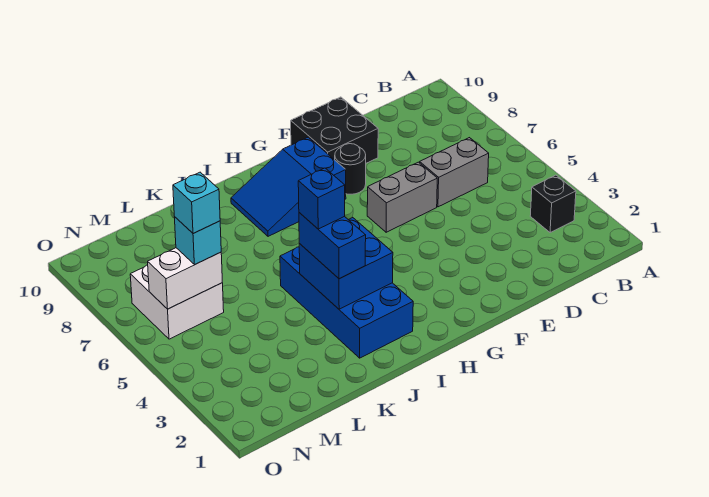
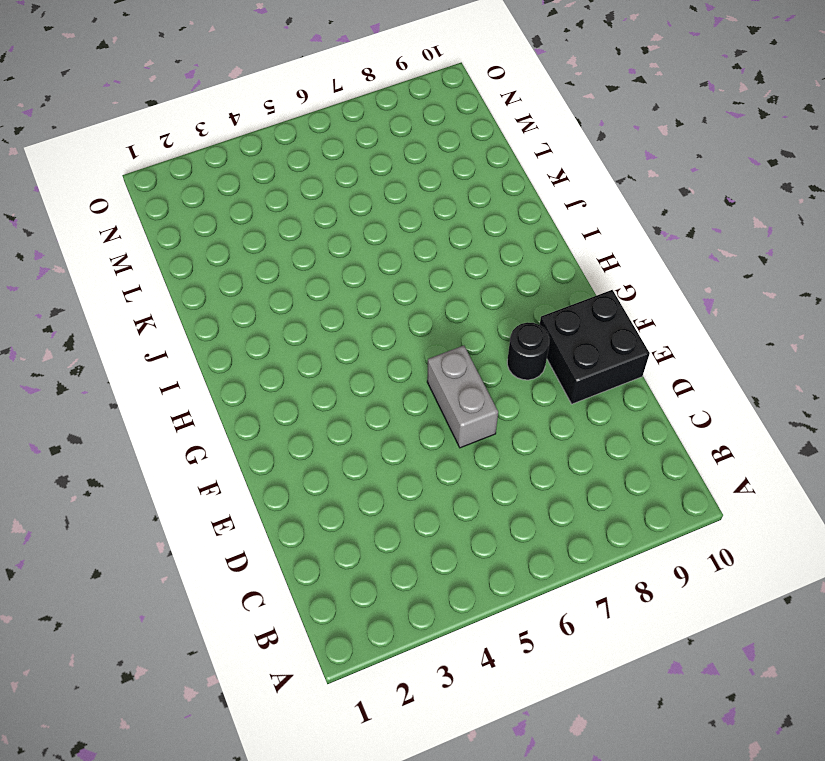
none -> black brick B3 level 1
none -> grey brick C6:D6 level 1
none -> blue slope G8:I9 level 1 top G

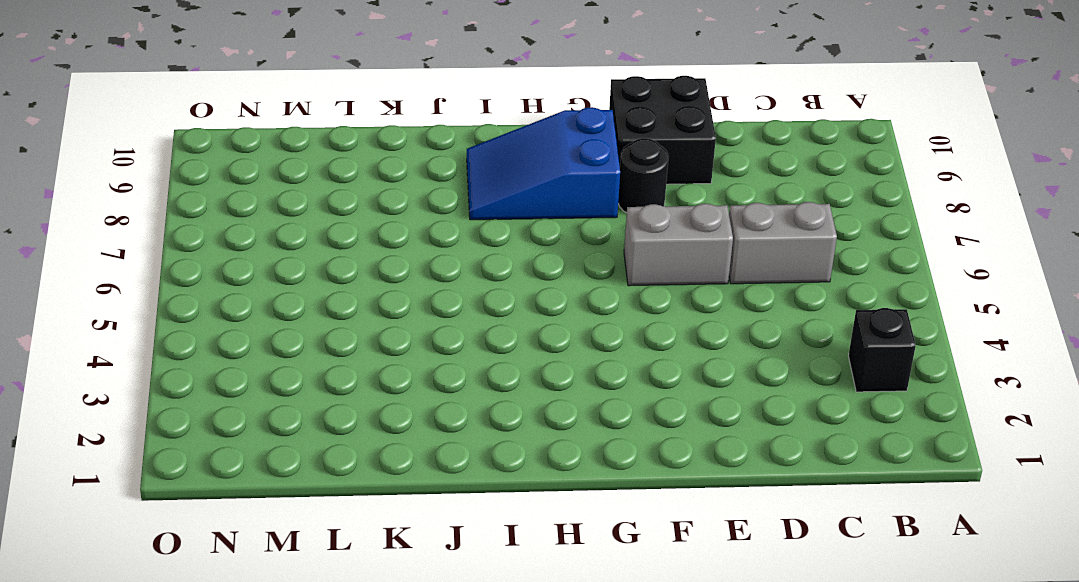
none -> blue brick I2:J5 level 1
none -> white brick M6:N7 level 1
none -> blue brick I3:J4 level 2

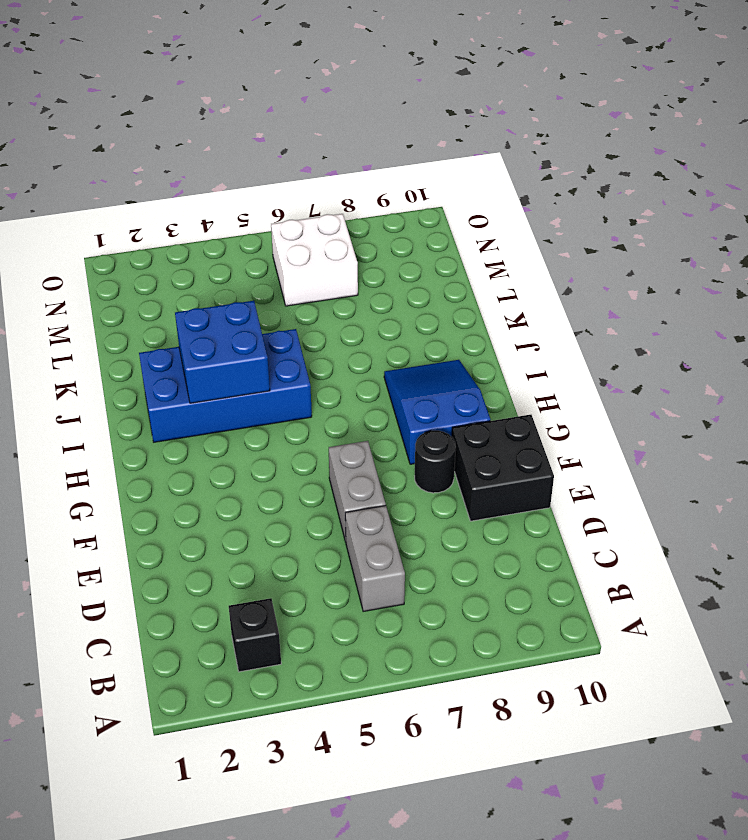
none -> white brick M6:N6 level 2
none -> blue brick J3:J4 level 3
none -> cyan brick M6 level 3

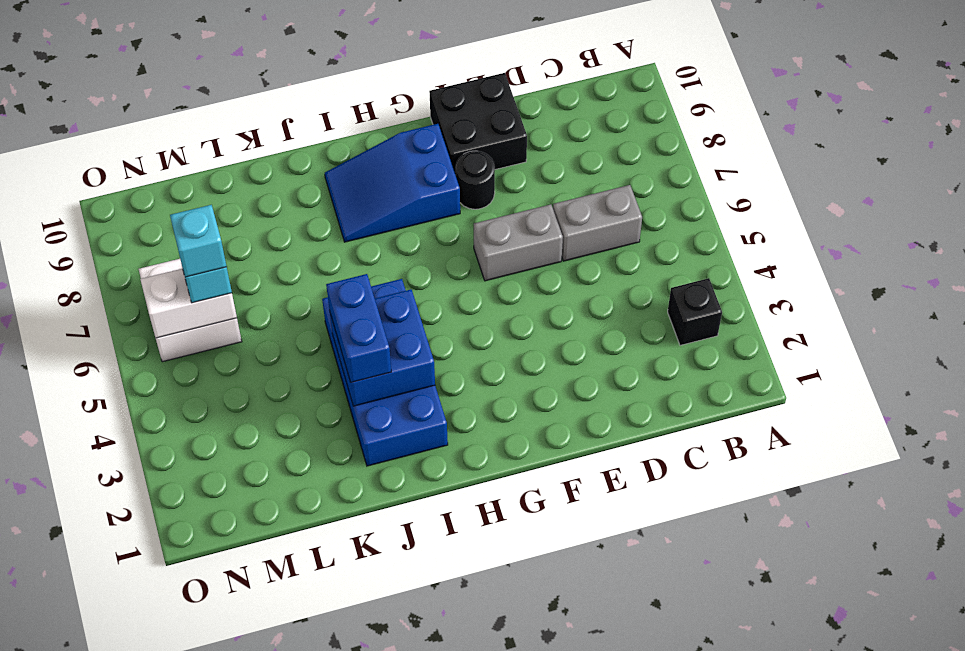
none -> blue brick J4 level 4

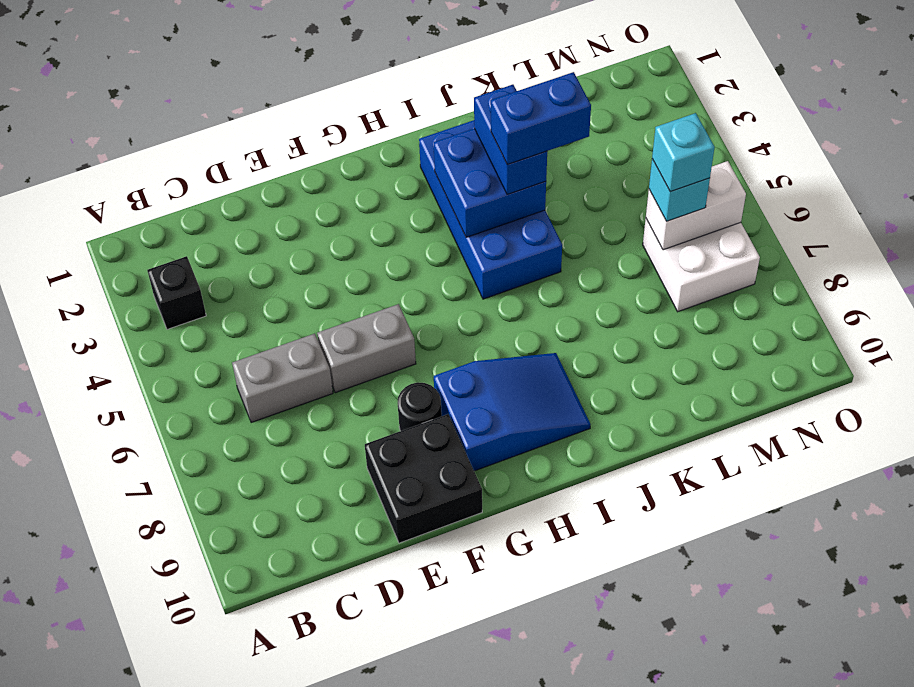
blue brick J4:K4 level 4 -> blue brick J4 level 4

